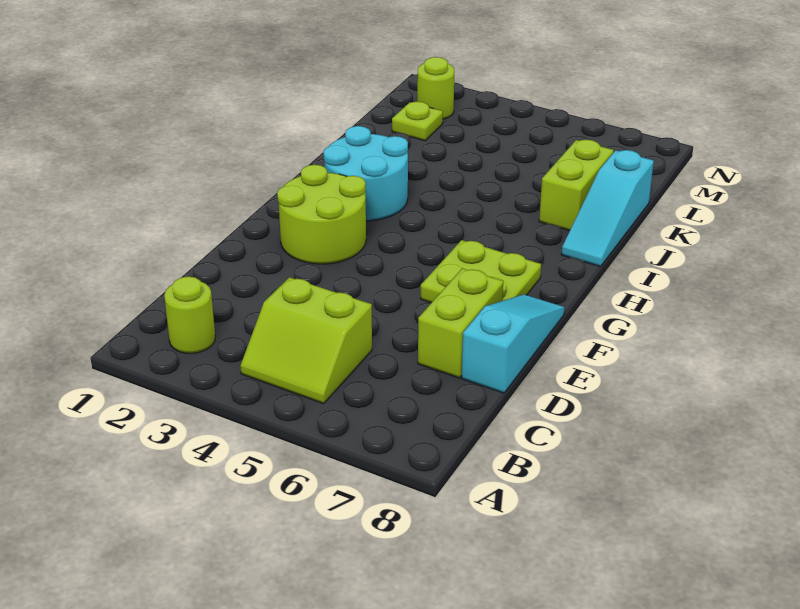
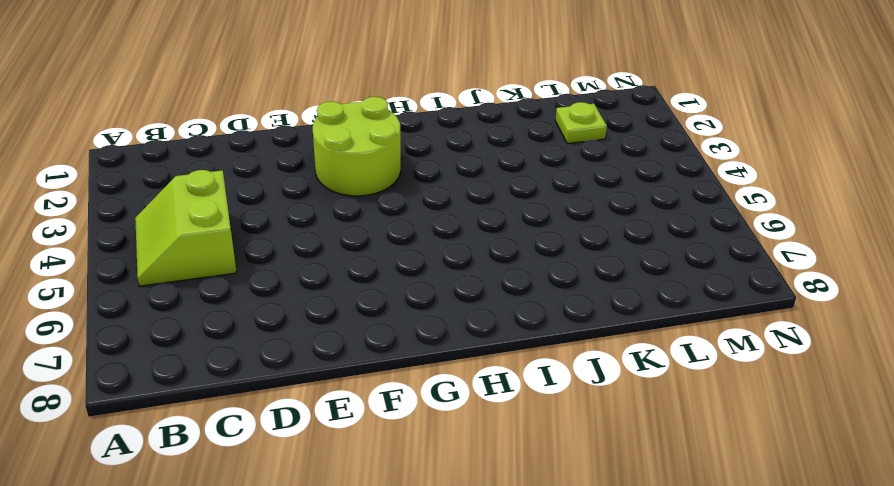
none -> lime round brick B2 level 1
none -> lime brick D7:E7 level 1

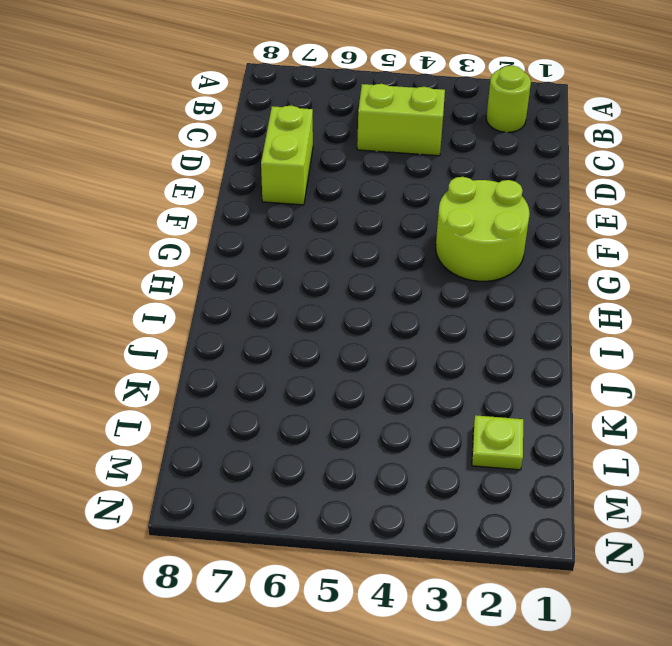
none -> cyan slope D8:F8 level 1 top D
none -> lime plate F6:G7 level 1

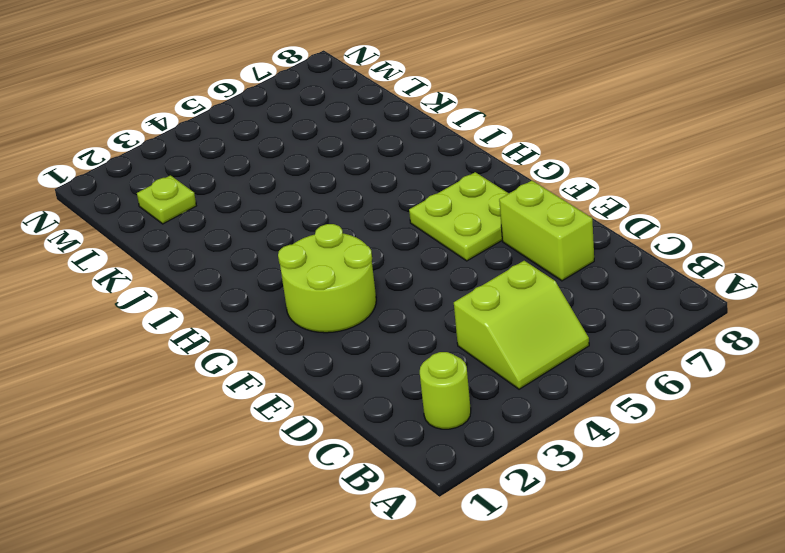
none -> cyan slope D8:F8 level 1 top D
none -> cyan round brick H2:I3 level 1

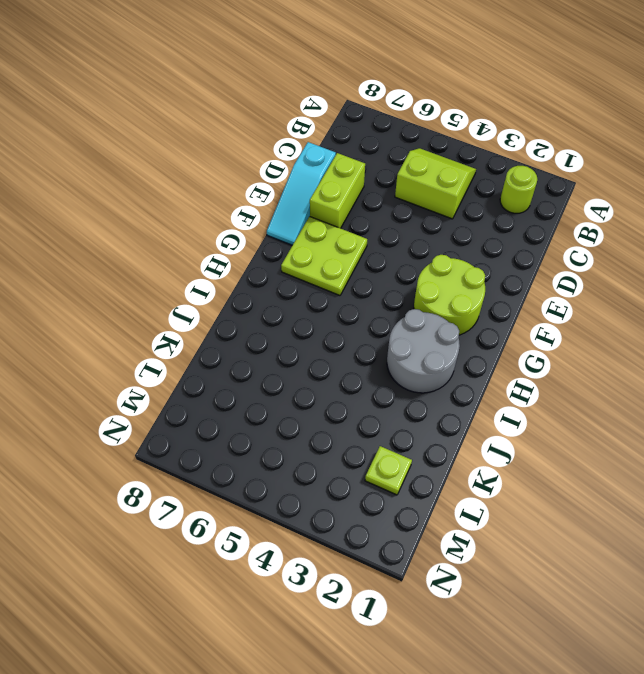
grey round brick H2:I3 level 1 -> cyan round brick H2:I3 level 1
none -> cyan slope I8:K8 level 1 top K
none -> lime brick J7:K7 level 1

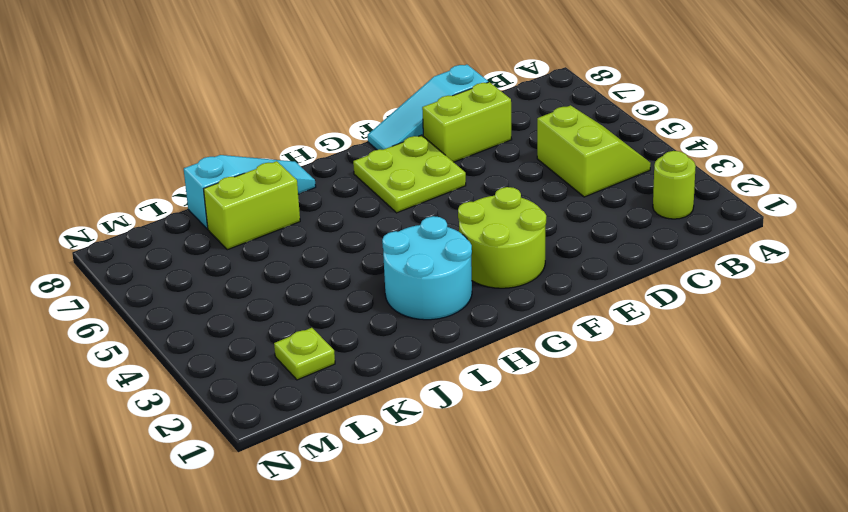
none -> lime round brick M2 level 1

